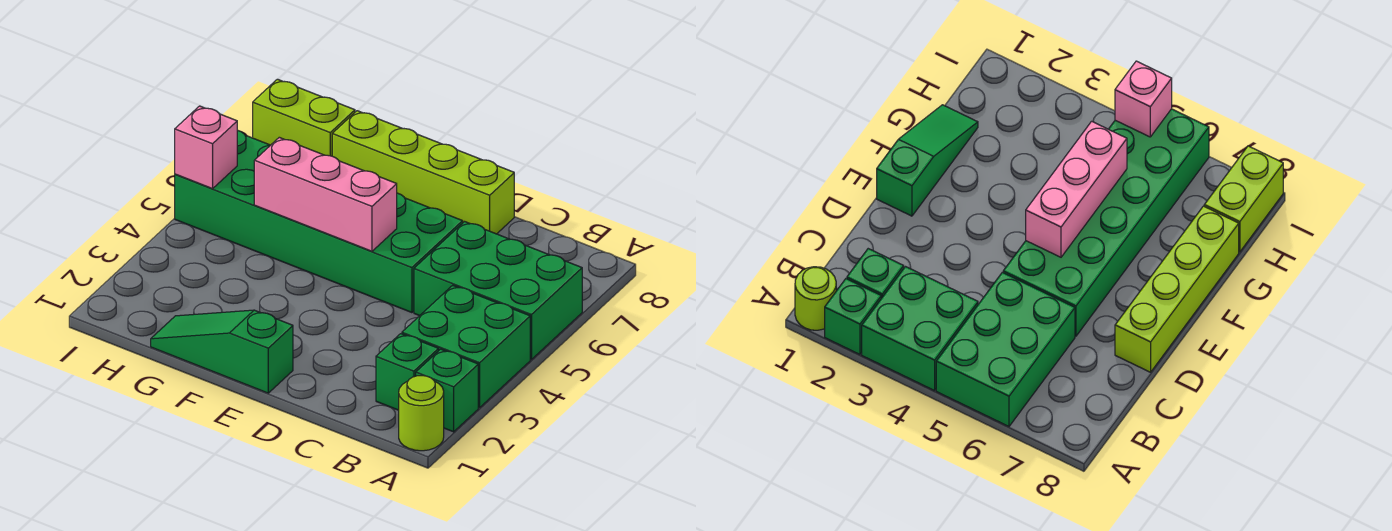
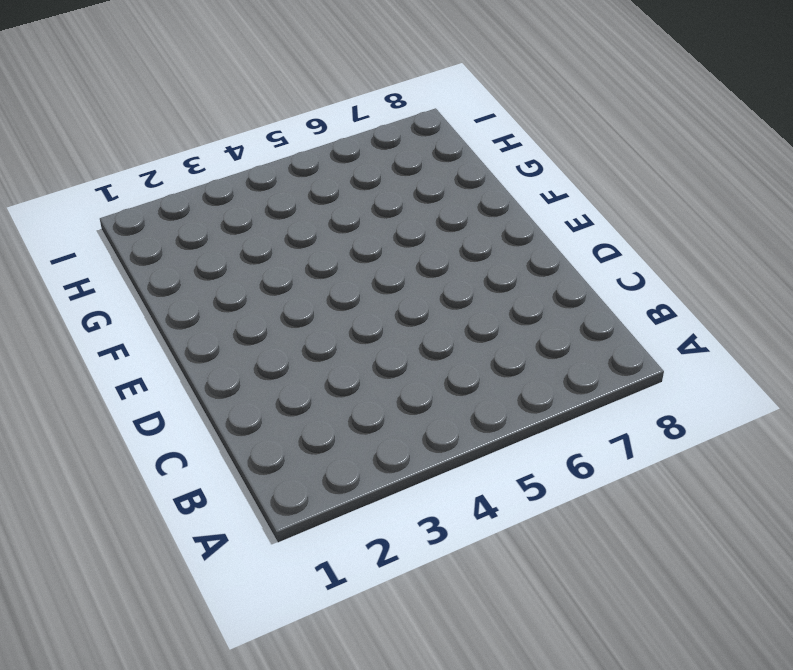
none -> lime round brick A1 level 1
none -> green brick A2 level 1

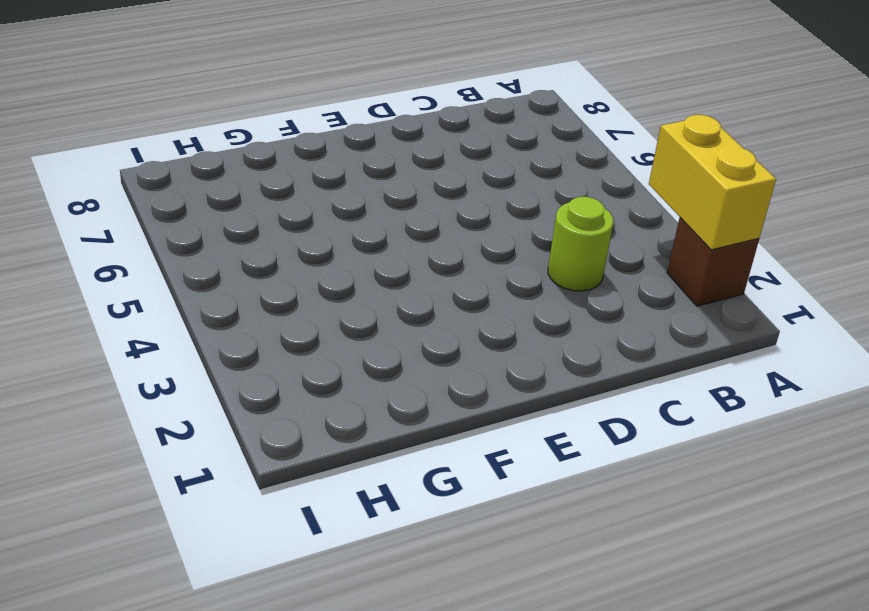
brown brick A2 level 1 -> green brick A2 level 1
yellow brick A2:A3 level 2 -> none
lime round brick C3 level 1 -> lime round brick A1 level 1
none -> green brick A3:B4 level 1
none -> green brick A5:C6 level 1

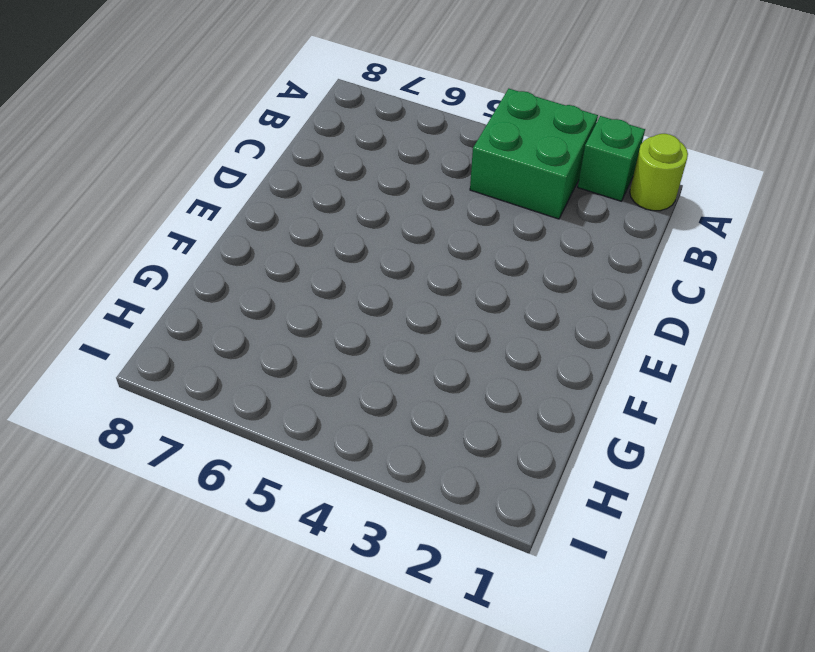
none -> green brick A5:C6 level 1
none -> green brick B2 level 1

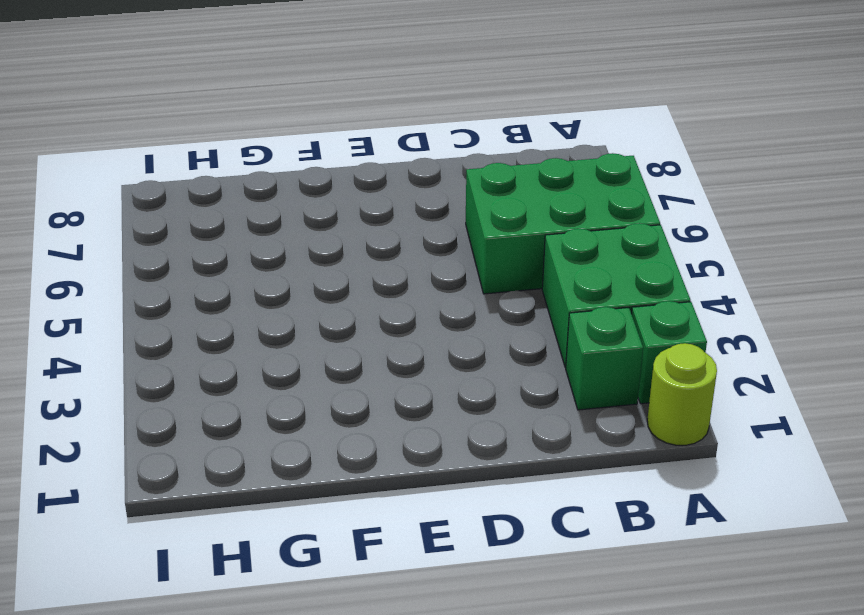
none -> green brick D5:I6 level 1
none -> lime brick D8:G8 level 1

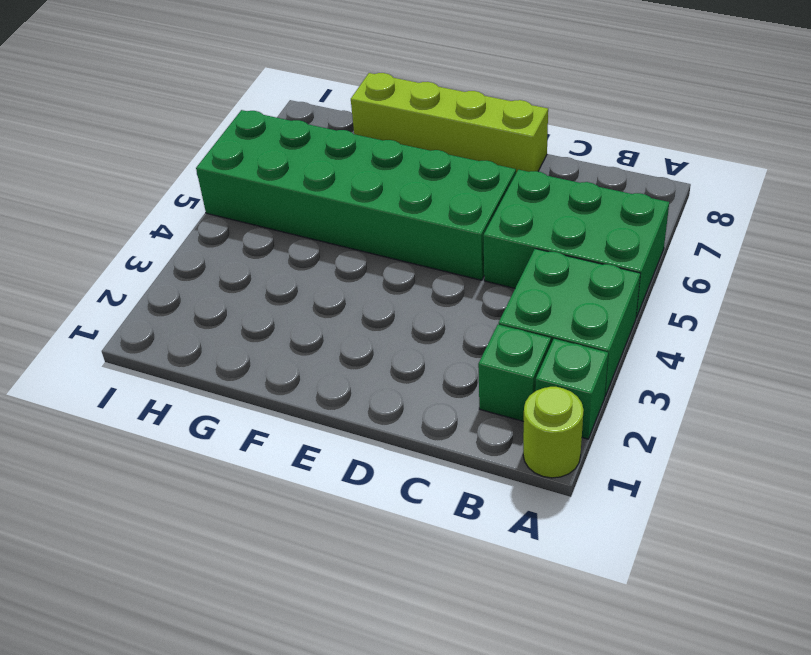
none -> green slope E1:G1 level 1 top E
none -> lime brick H8:I8 level 1

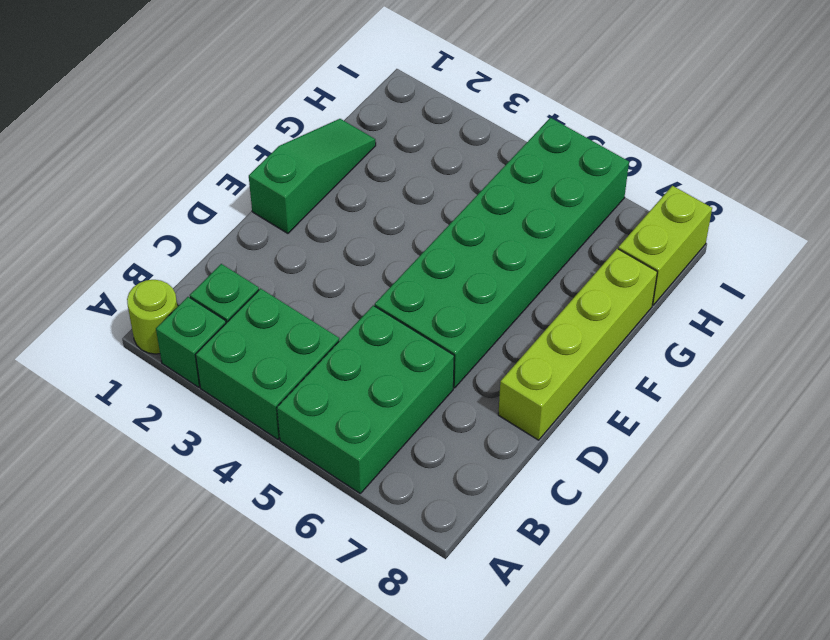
none -> pink brick E5:G5 level 2
none -> pink brick I5 level 2

